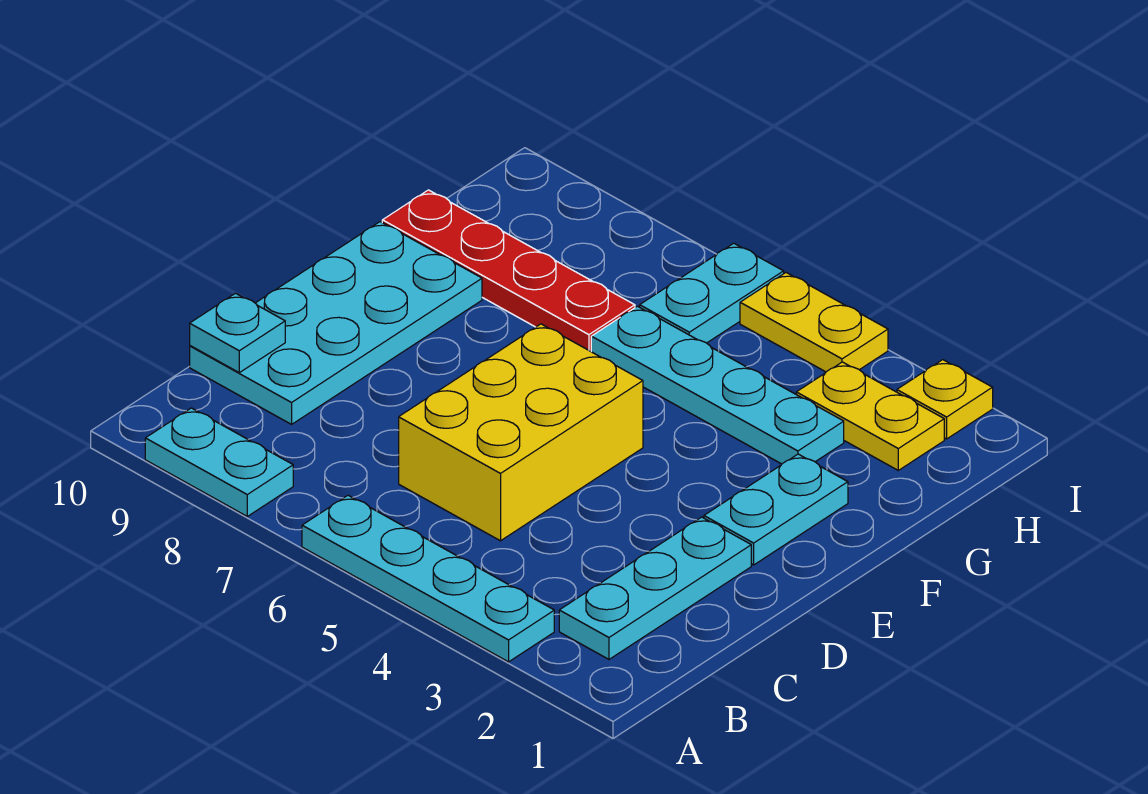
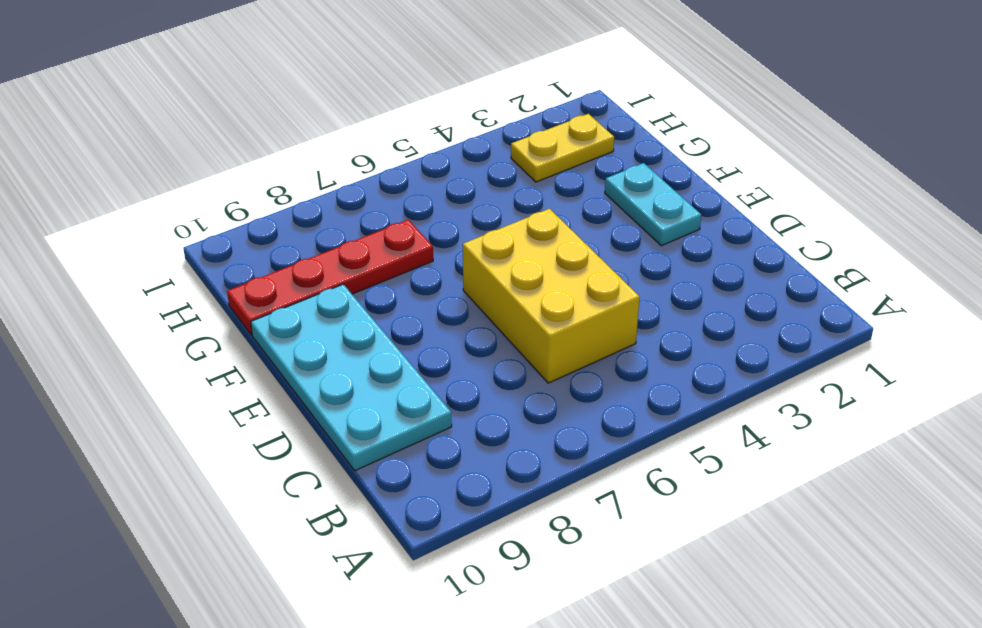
none -> cyan plate A3:A6 level 1
none -> cyan plate A8:A9 level 1
none -> cyan plate B2:D2 level 1

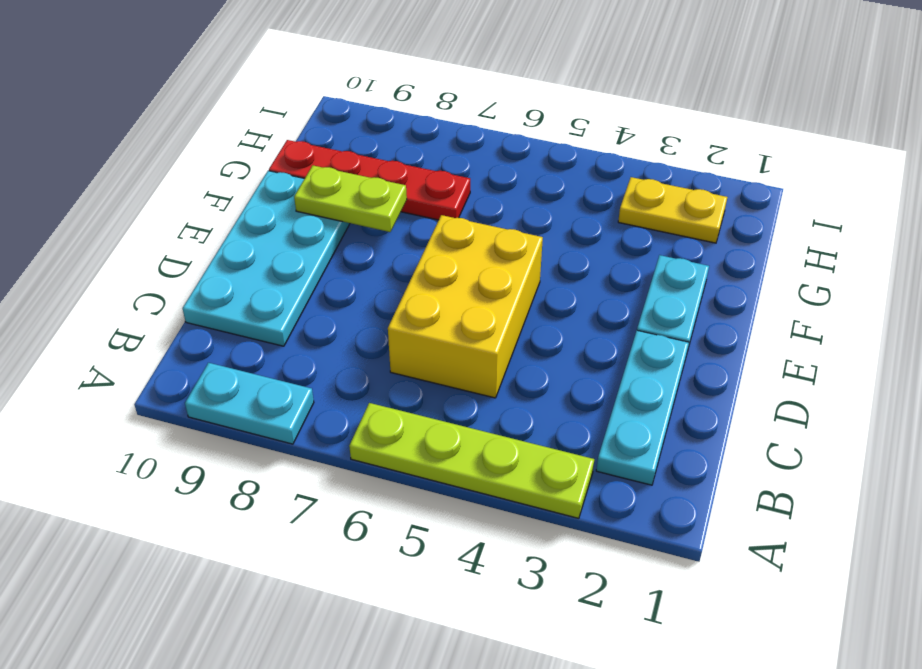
lime plate A3:A6 level 1 -> cyan plate A3:A6 level 1
lime plate F8:F9 level 2 -> none
none -> cyan plate G3:G6 level 1
none -> cyan plate H6:I6 level 1
none -> yellow plate I2 level 1

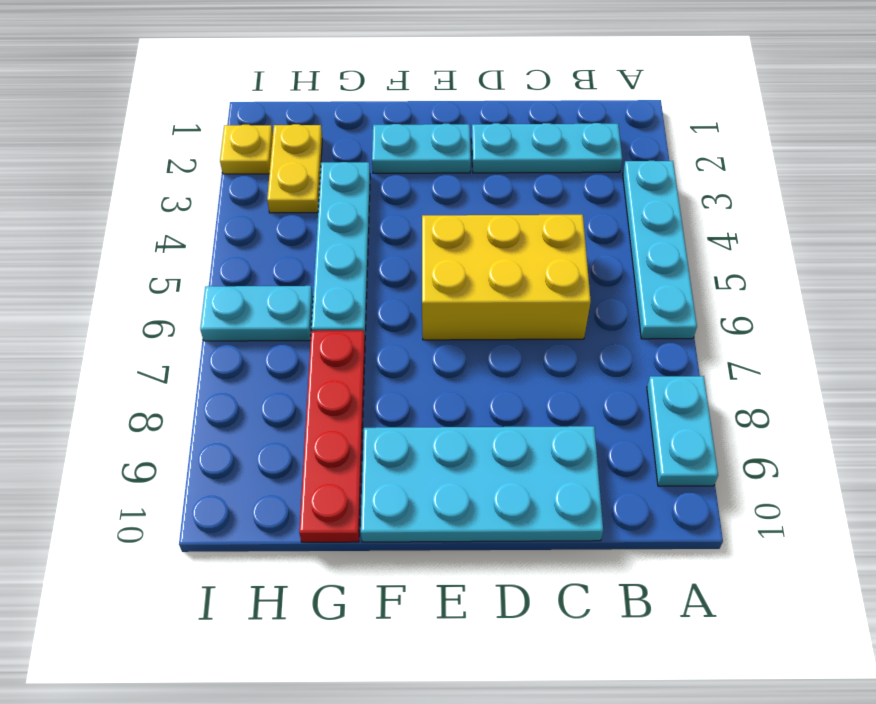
none -> yellow plate I4:I5 level 1
none -> cyan plate C10 level 2

